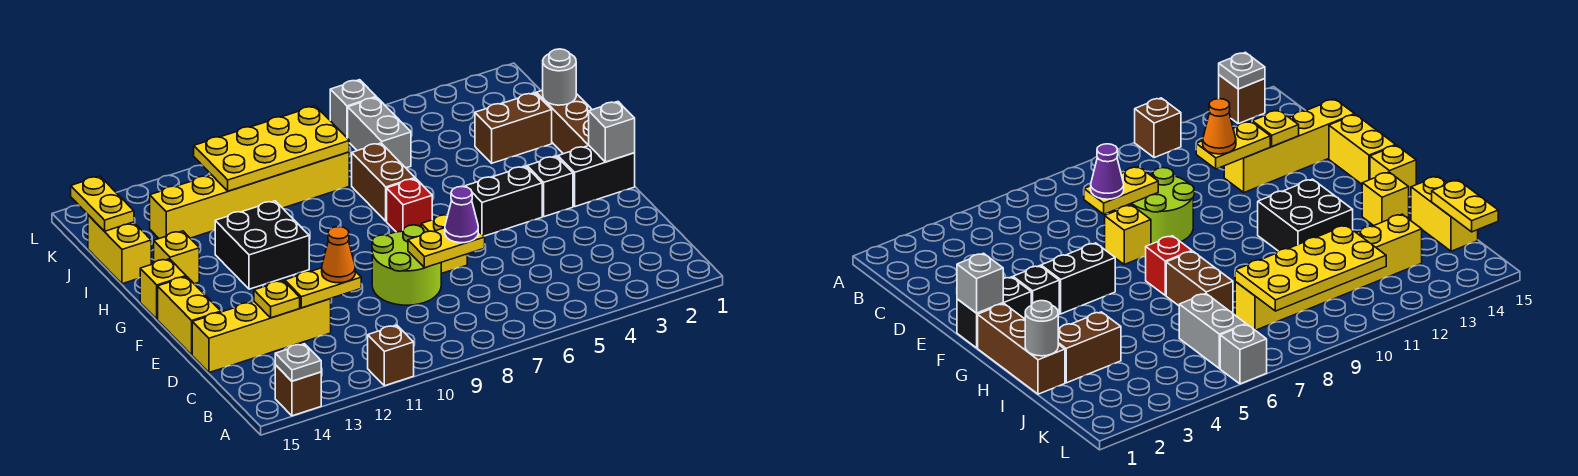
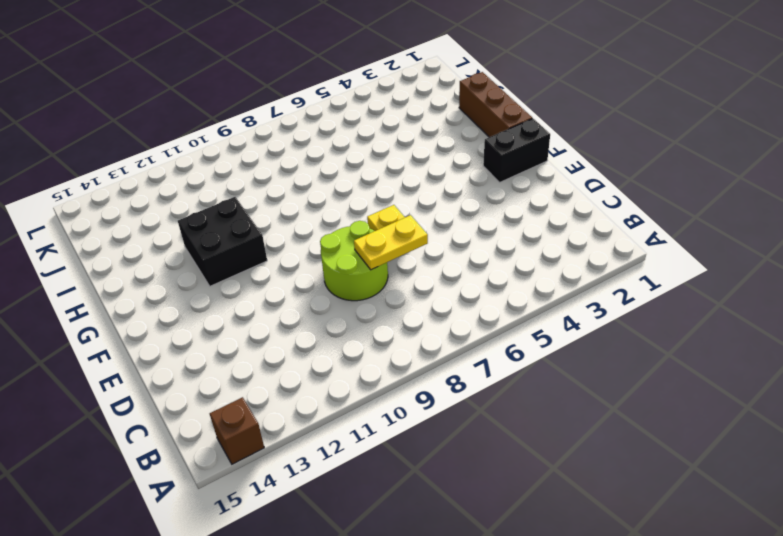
none -> brown brick A11 level 1
none -> yellow brick D12:D15 level 1
none -> yellow brick E15:F15 level 1
none -> black brick F3 level 1

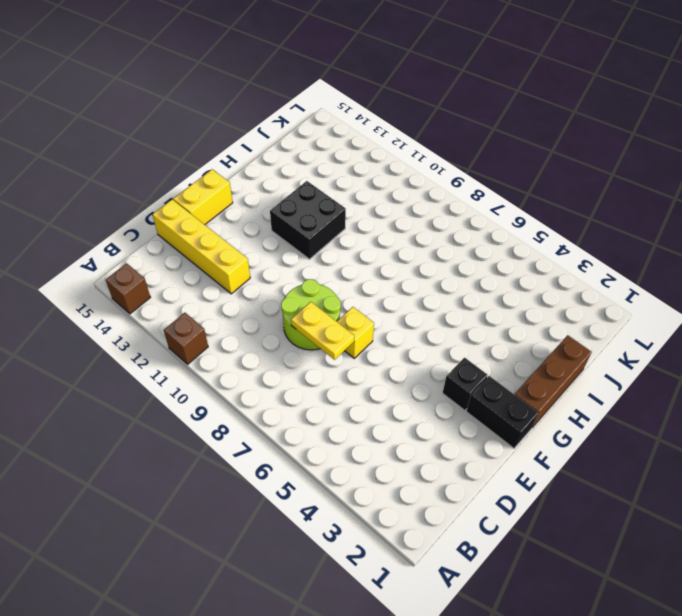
none -> black brick F4:F5 level 1
none -> red brick G7 level 1
none -> yellow brick G15 level 1
none -> brown brick H7:I7 level 1

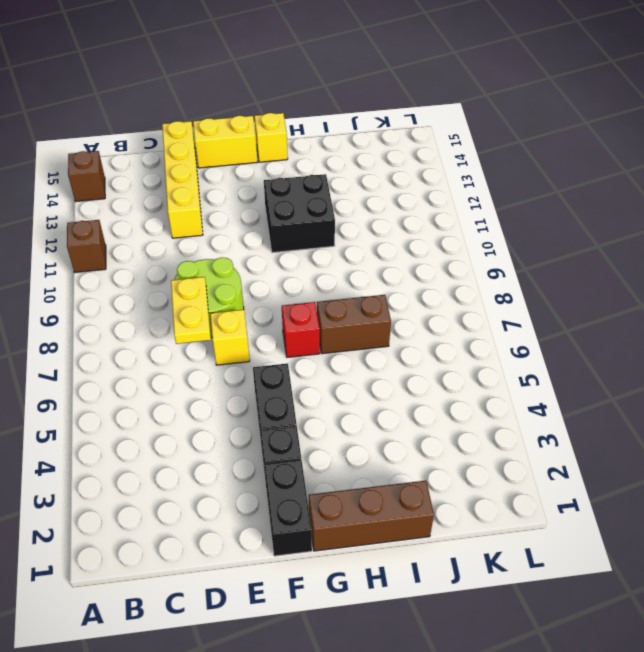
none -> yellow brick H14 level 1
none -> brown brick I2:I3 level 1
none -> yellow brick I15:J15 level 1
none -> grey brick J6:K6 level 1

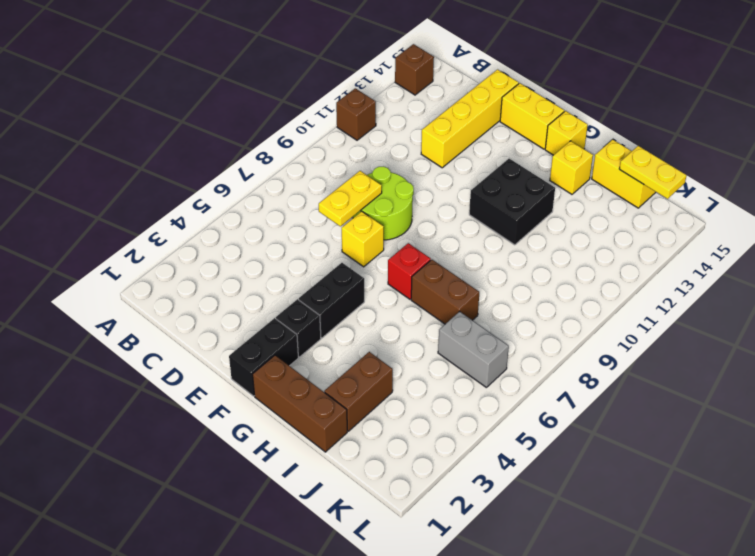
none -> yellow brick J8:J13 level 1
none -> grey brick L6 level 1
none -> grey plate A14 level 2
none -> yellow plate D11:D12 level 2

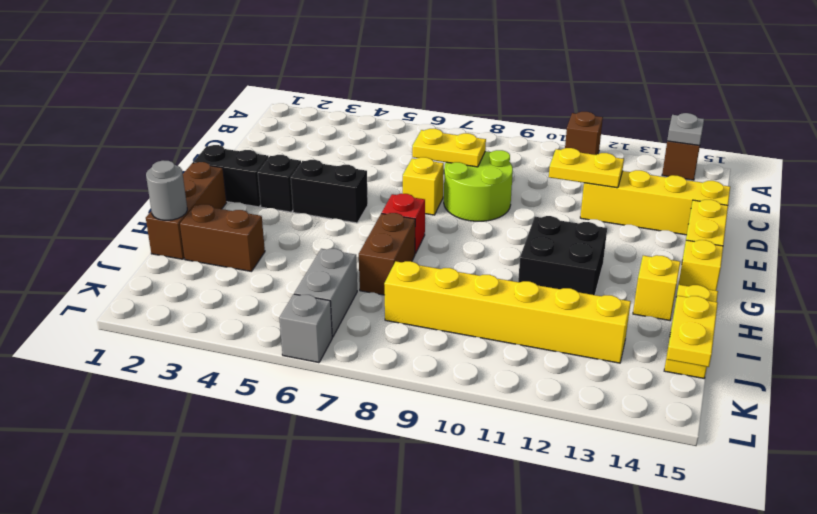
none -> yellow plate D13 level 2
none -> grey brick F1 level 2
none -> yellow plate J8:K11 level 2
none -> purple cone D7 level 3

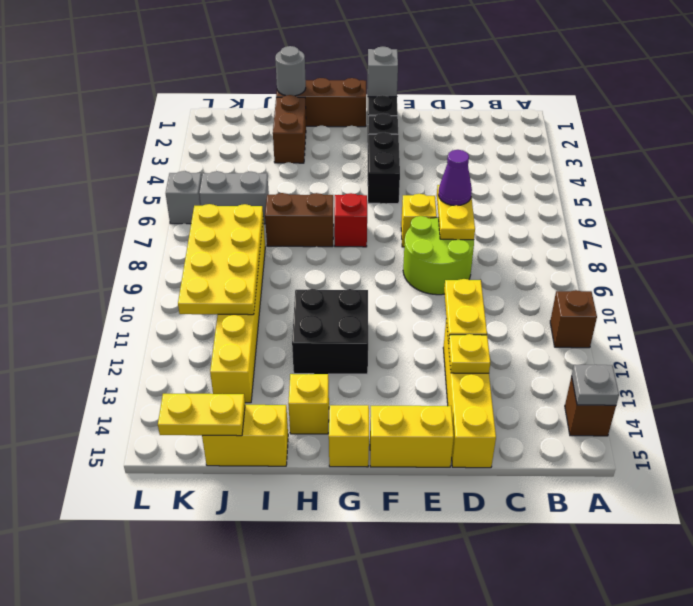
none -> orange cone D11 level 3

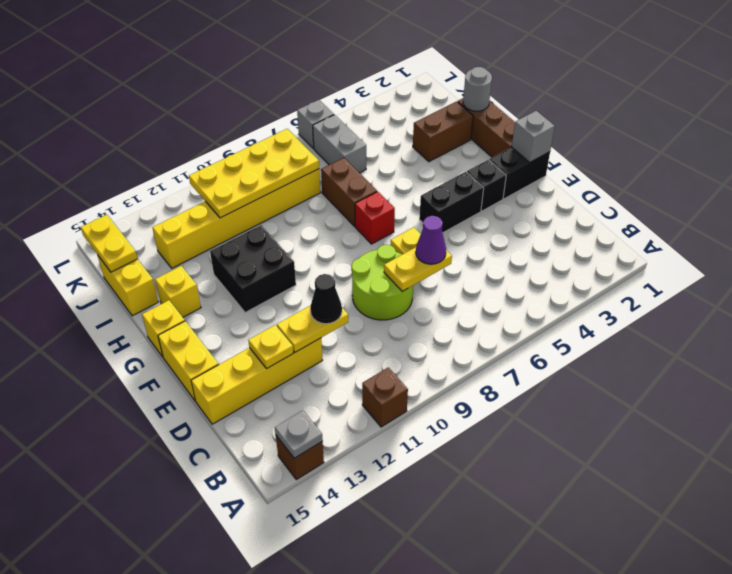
black cone D11 level 3 -> orange cone D11 level 3

